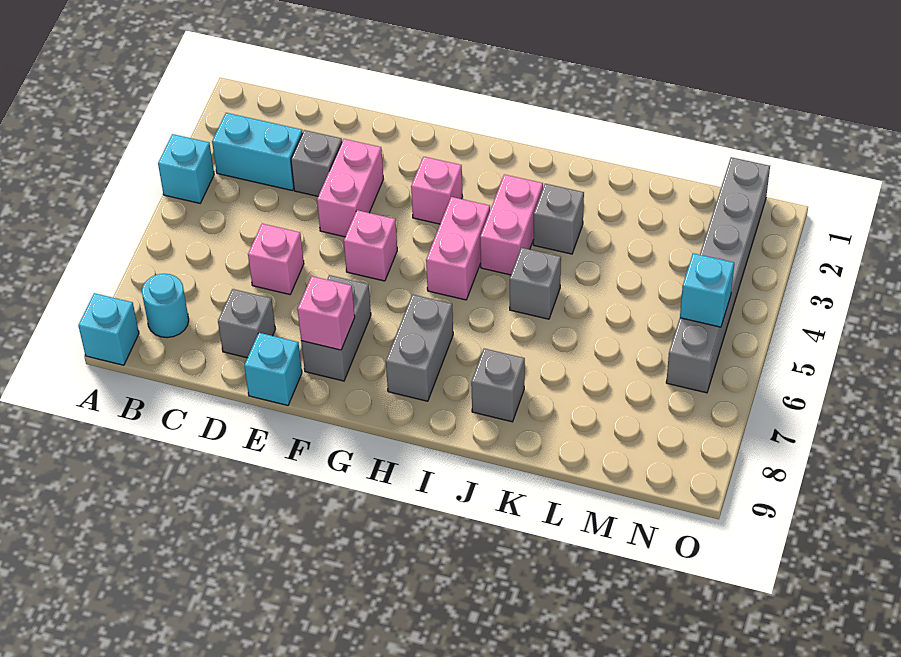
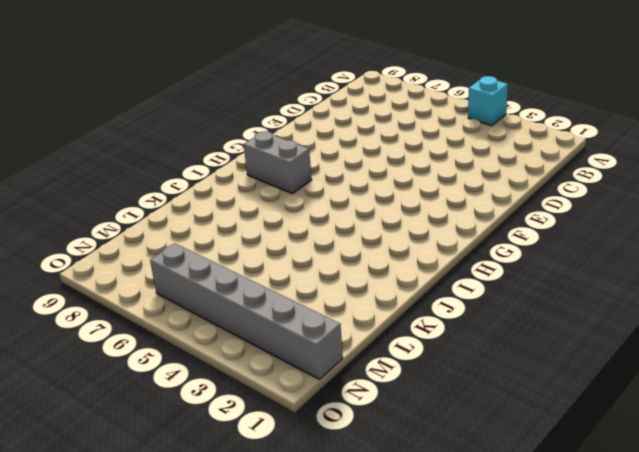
none -> cyan brick A9 level 1
none -> cyan brick B3:C3 level 1
none -> cyan round brick B8 level 1

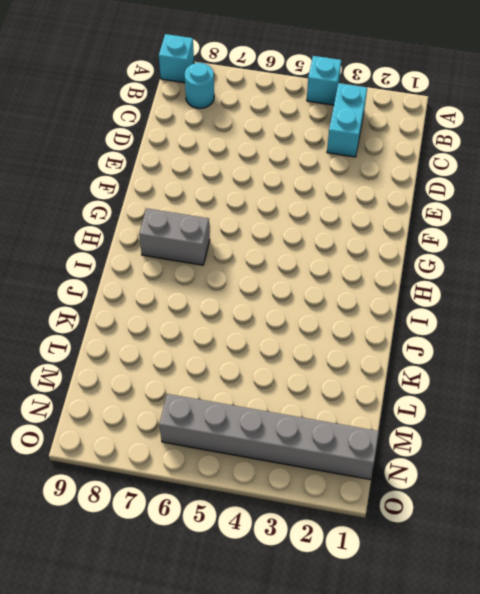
none -> grey brick D3 level 1
none -> pink brick D6 level 1
none -> grey brick D8 level 1

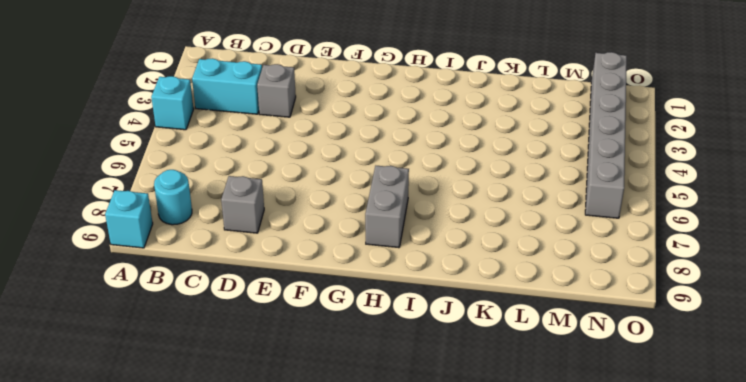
none -> pink brick D6 level 1
none -> pink brick E3:E4 level 1
none -> cyan brick E9 level 1

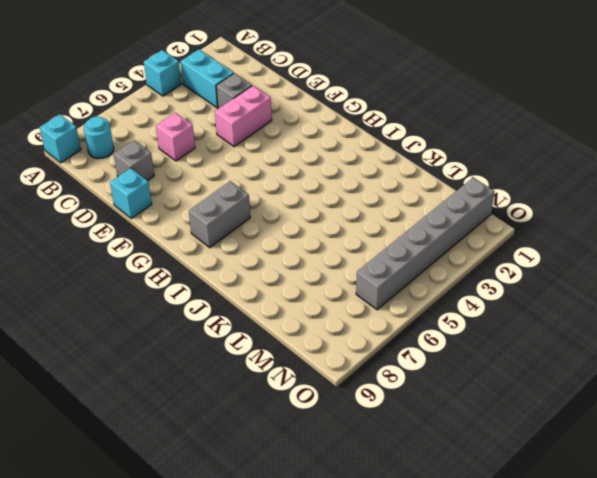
none -> pink brick F5 level 1
none -> grey brick F7:F8 level 1
none -> pink brick G3 level 1

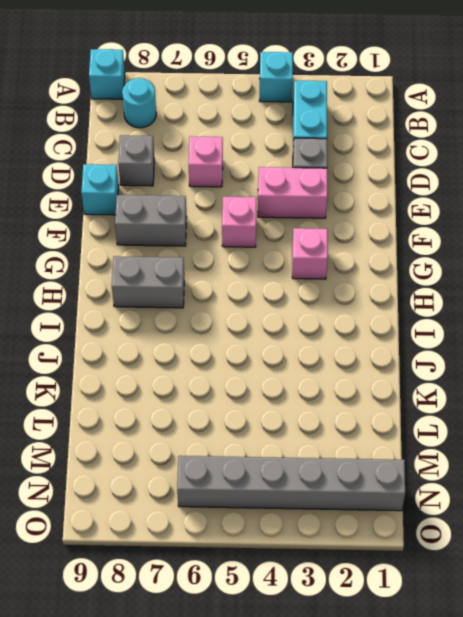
none -> pink brick H4:H5 level 1
none -> pink brick I3:I4 level 1
none -> grey brick J3 level 1

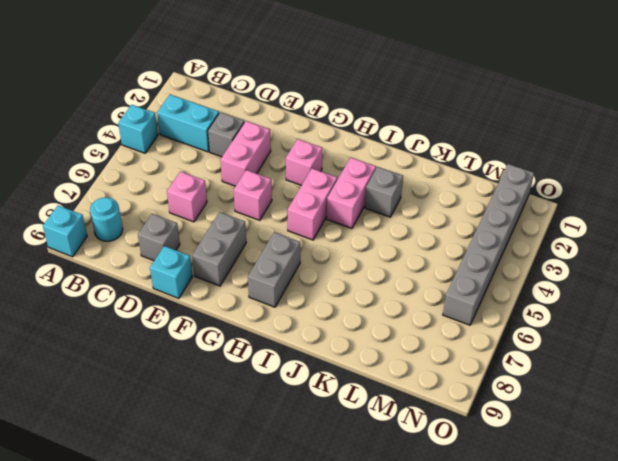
none -> grey brick J5 level 1
none -> grey brick J8 level 1
none -> pink brick F8 level 2

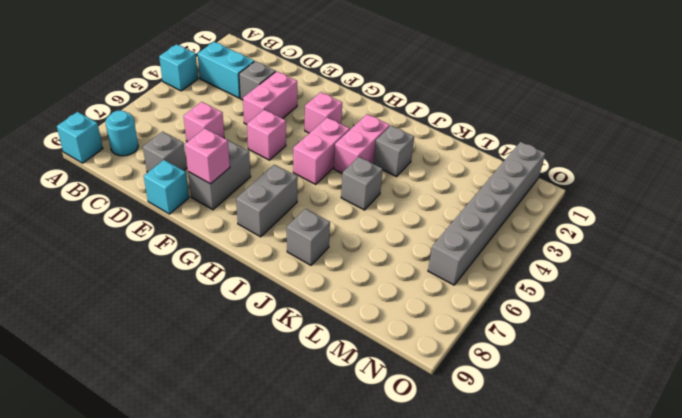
none -> cyan brick N5 level 2

